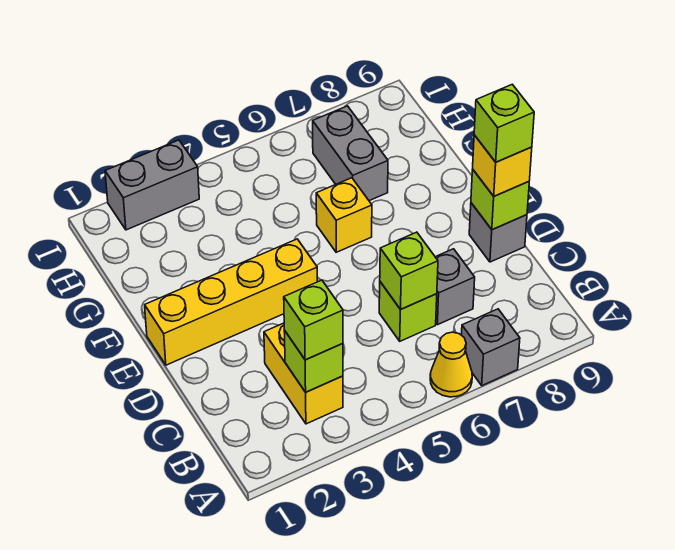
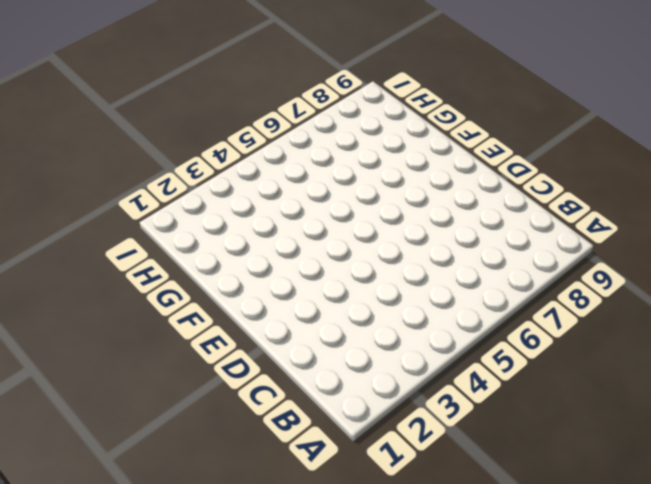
none -> yellow cone A6 level 1
none -> grey brick A7 level 1
none -> yellow brick B3:C3 level 1

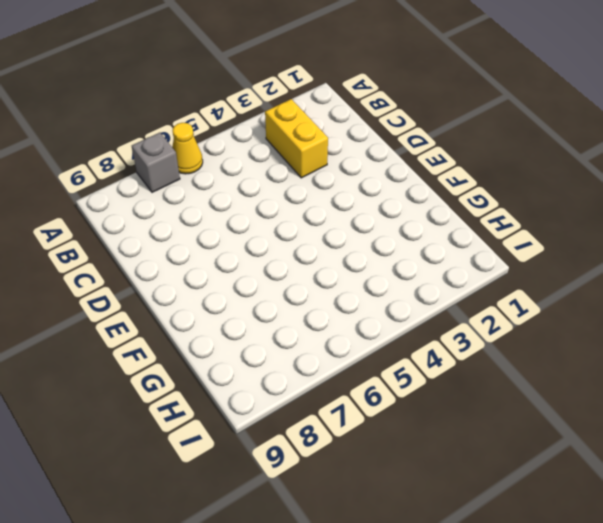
none -> lime brick C6 level 1
none -> grey brick C7 level 1
none -> grey brick D9 level 1

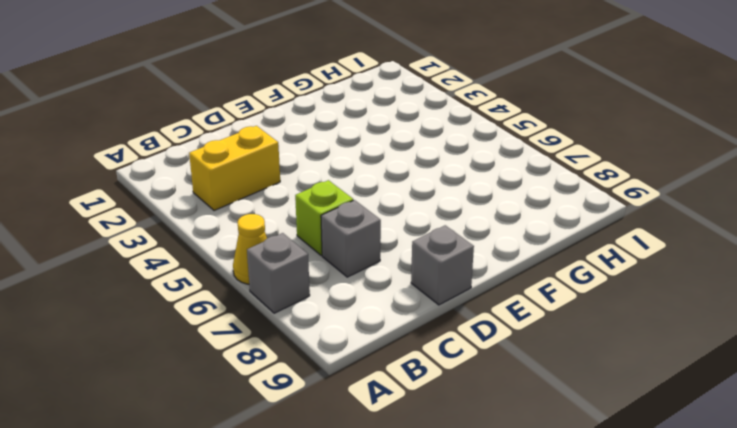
none -> yellow brick E1:E4 level 1
none -> yellow brick F6 level 1
none -> grey brick G7:H7 level 1

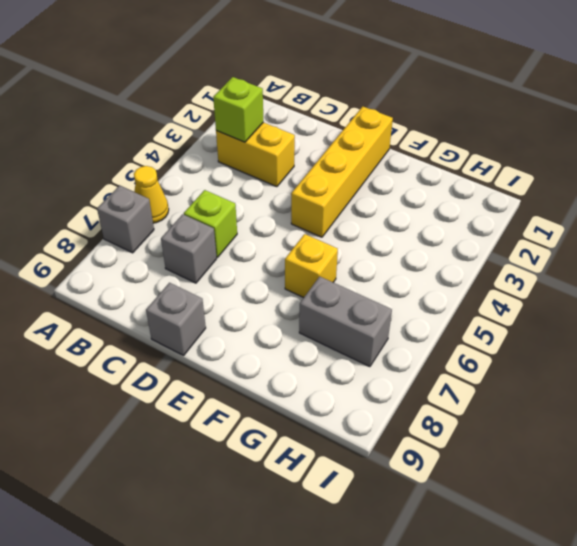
none -> grey brick I2:I3 level 1
none -> lime brick C6 level 2
none -> lime brick D9 level 2

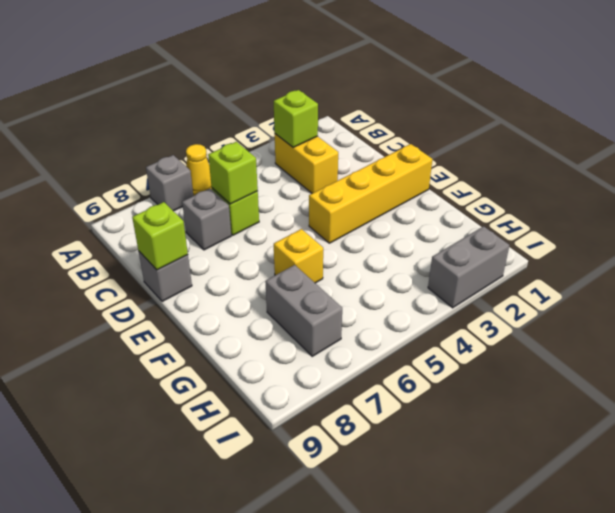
none -> lime brick B3 level 3
none -> yellow brick D9 level 3
none -> lime brick D9 level 4

